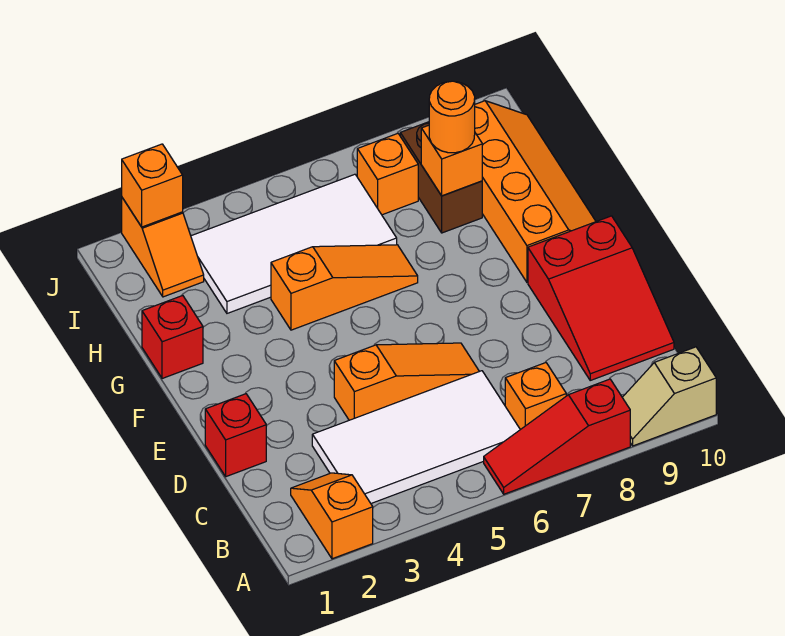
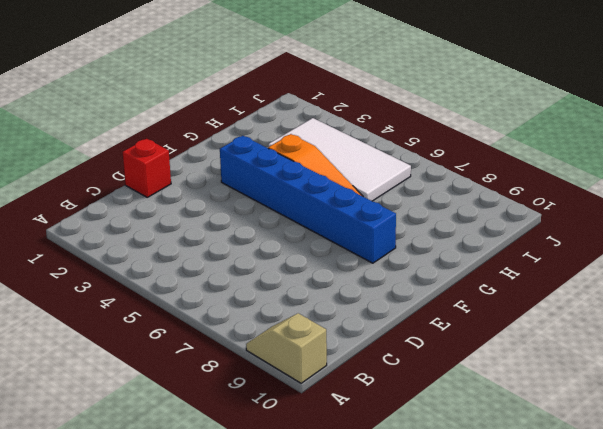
blue brick F3:F8 level 1 -> none
none -> orange slope A2:B2 level 1 top A
none -> red slope A6:A8 level 1 top 8
none -> white tile B3:C6 level 1

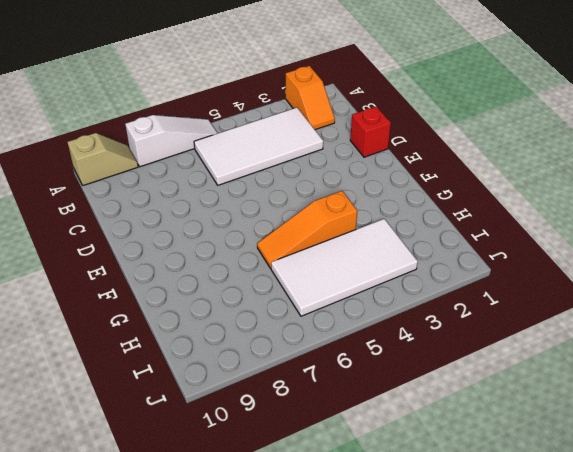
white slope A6:A8 level 1 top 8 -> red slope A6:A8 level 1 top 8
none -> orange brick B7 level 1
none -> red slope C9:E10 level 1 top E
none -> orange slope D4:D6 level 1 top 4

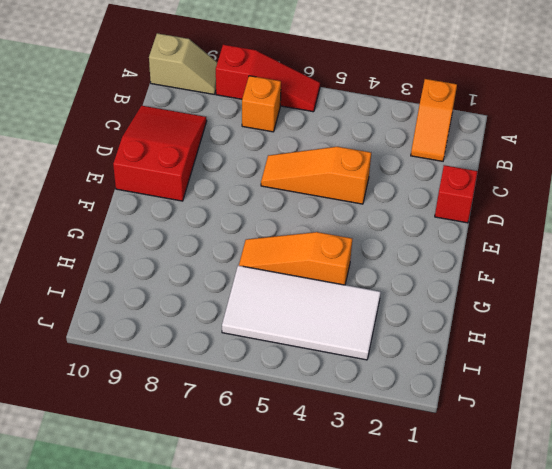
none -> white tile B3:C6 level 1
none -> orange slope F9:I10 level 1 top 9
none -> red brick G1 level 1

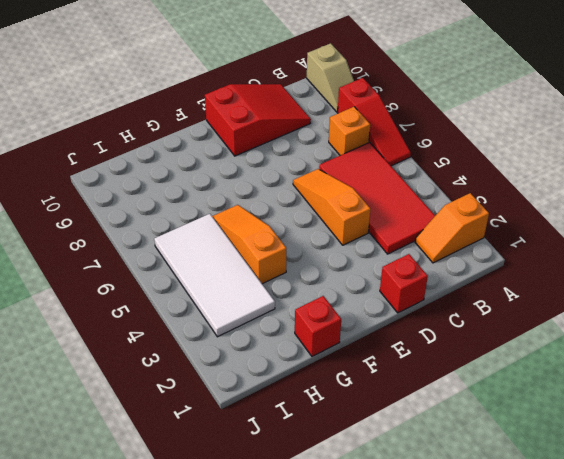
red tile B3:C6 level 1 -> white tile B3:C6 level 1
none -> orange slope F9:I10 level 1 top 9
none -> brown brick H8:I8 level 1
none -> orange slope I2:J2 level 1 top J

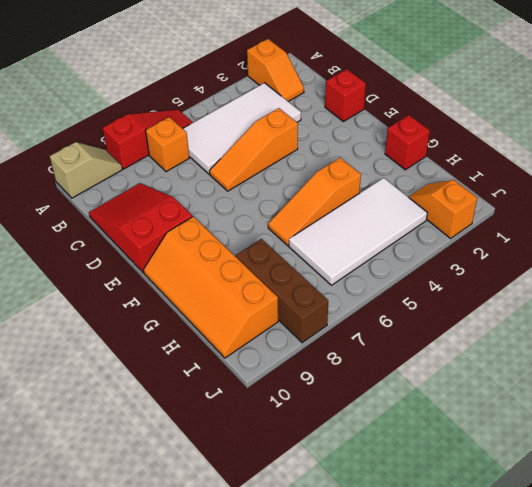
brown brick H8:J8 level 1 -> brown brick H8:I8 level 1
none -> orange brick I7 level 1
none -> orange brick H8 level 2
none -> orange brick J2 level 2

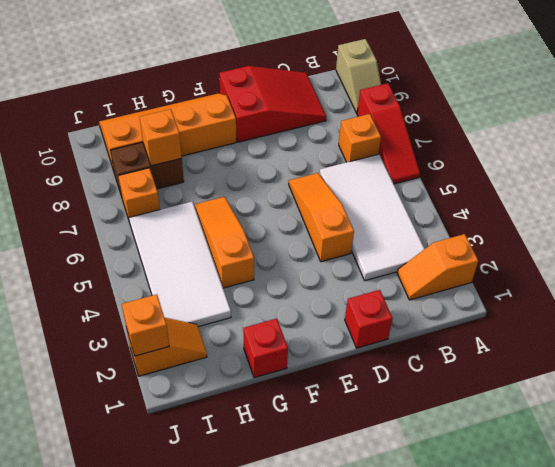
none -> orange round brick H8 level 3

